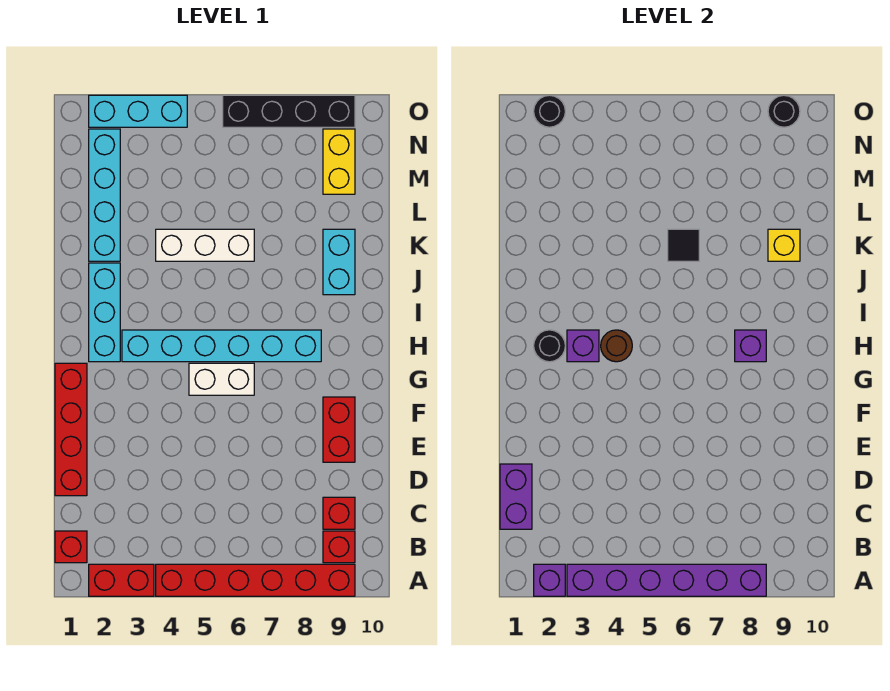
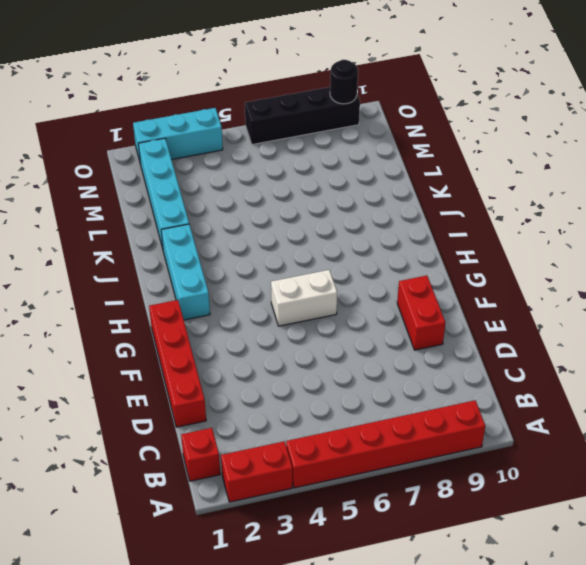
none -> red brick B9 level 1
none -> red brick C9 level 1
none -> cyan brick H3:H8 level 1

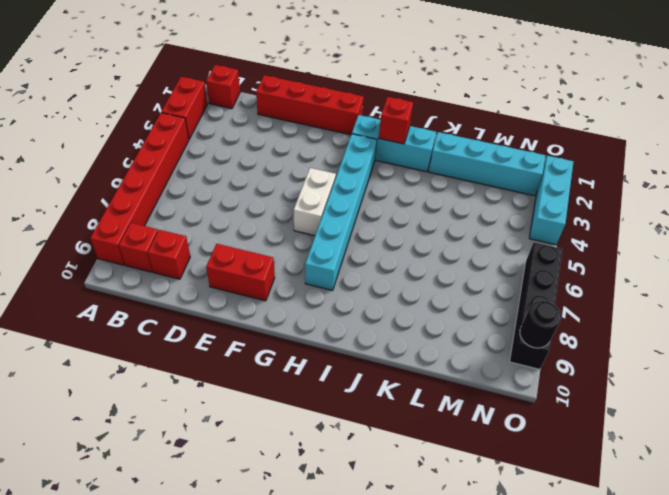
red brick I2 level 2 -> none
none -> cyan brick J9:K9 level 1
none -> white brick K4:K6 level 1
none -> yellow brick M9:N9 level 1

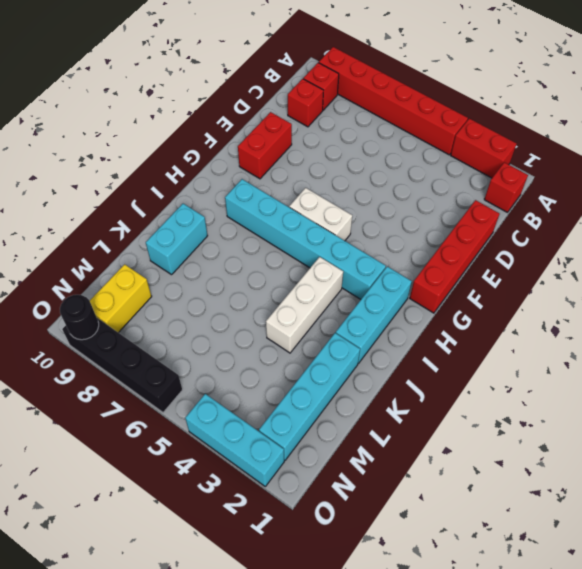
white brick I4:K4 level 1 -> white brick K4:K6 level 1
none -> purple brick A2 level 2
none -> purple brick A3:A8 level 2
none -> purple brick C1:D1 level 2

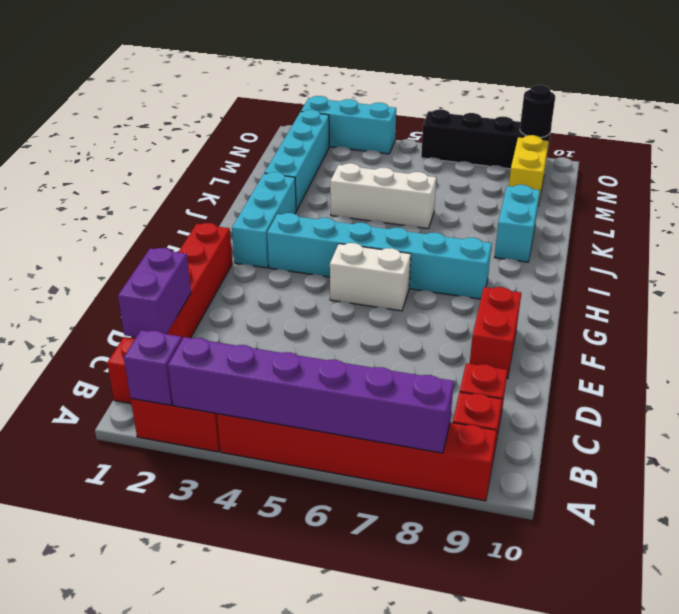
none -> black round brick H2 level 2
none -> purple brick H3 level 2
none -> brown round brick H4 level 2

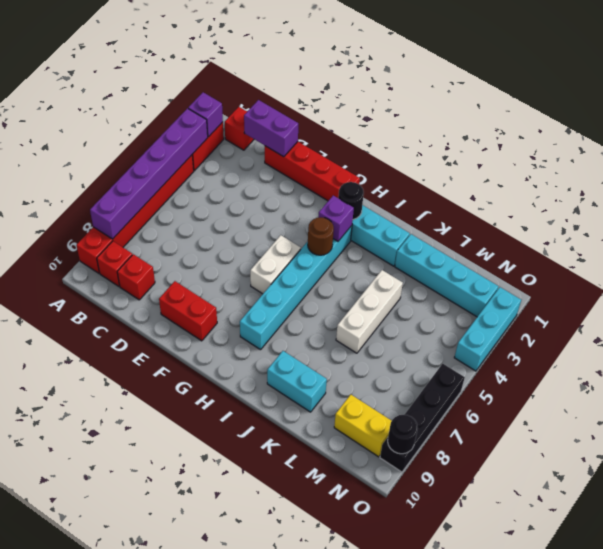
none -> purple brick H8 level 2
none -> black tile K6 level 2
none -> yellow brick K9 level 2

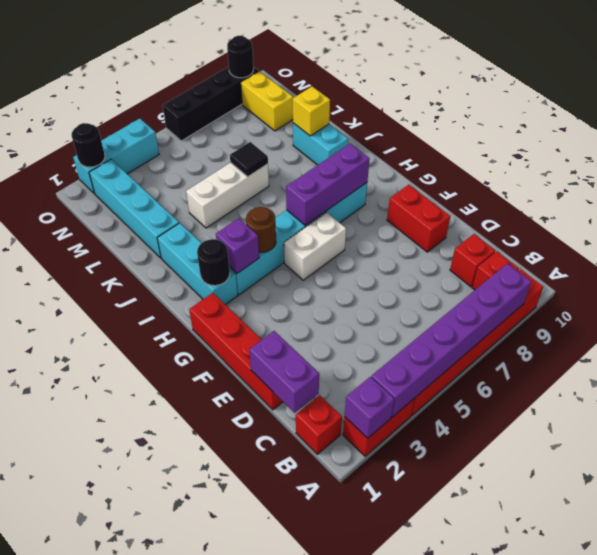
purple brick H6:H8 level 2 -> purple brick H8 level 2

